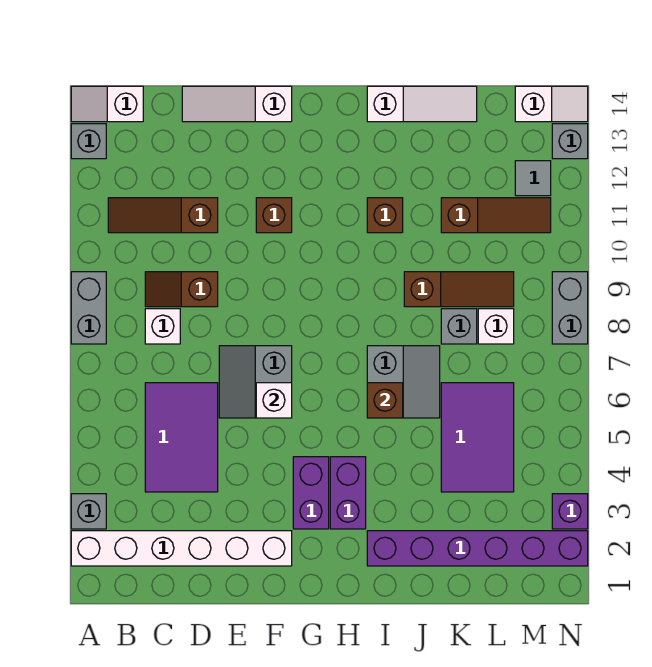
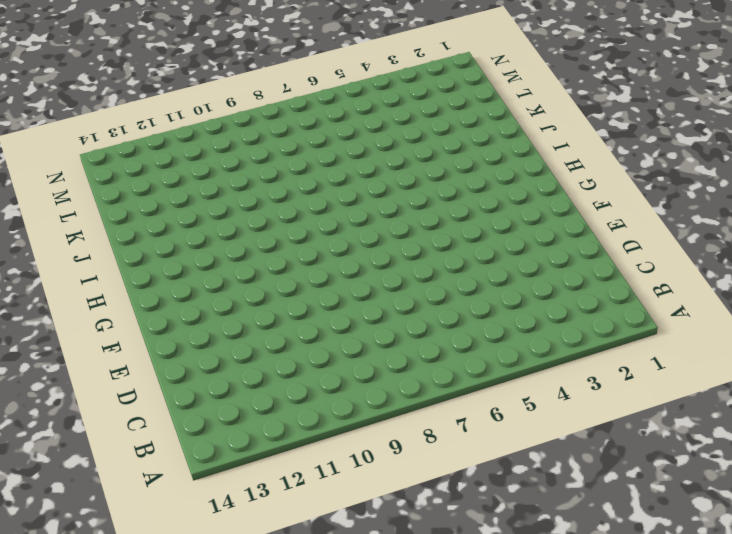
none -> white brick A2:F2 level 1
none -> grey brick A3 level 1
none -> grey brick A8:A9 level 1
none -> grey brick A13 level 1

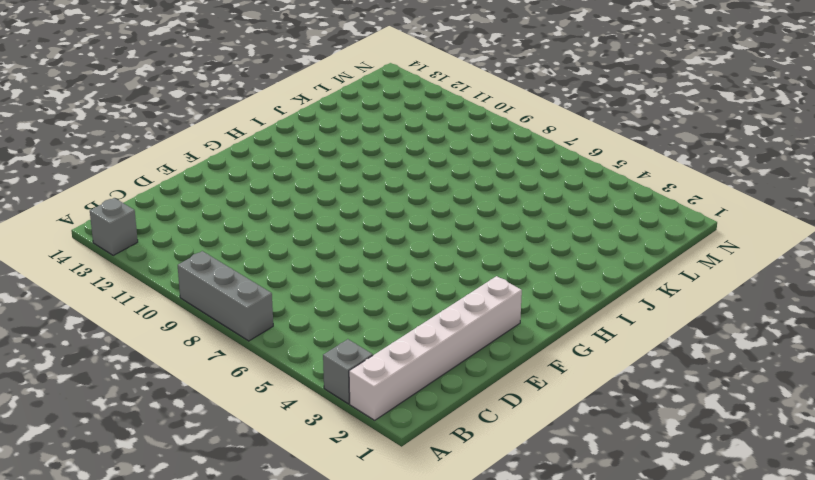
grey brick A7:A9 level 1 -> grey brick A8:A9 level 1
none -> white slope A14:B14 level 1 top B
none -> brown slope B11:D11 level 1 top D
none -> purple tile C4:D6 level 1
none -> white brick C8 level 1

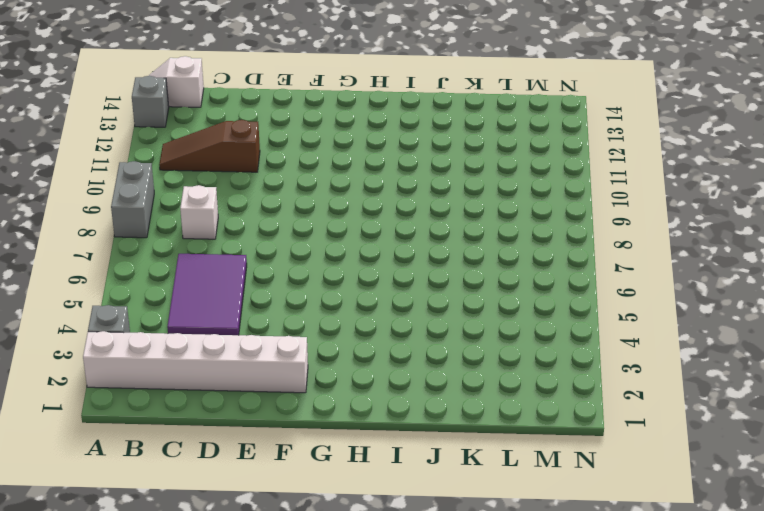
none -> brown slope C9:D9 level 1 top D
none -> white slope D14:F14 level 1 top F
none -> grey slope E6:F7 level 1 top F
none -> brown brick F11 level 1

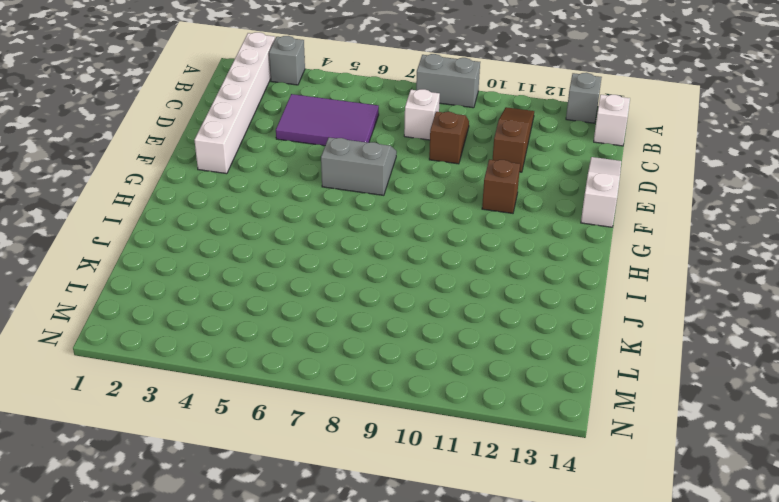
none -> purple brick G3:G4 level 1
none -> purple brick H3:H4 level 1
none -> purple brick I2:N2 level 1
none -> grey slope I6:J7 level 1 top I

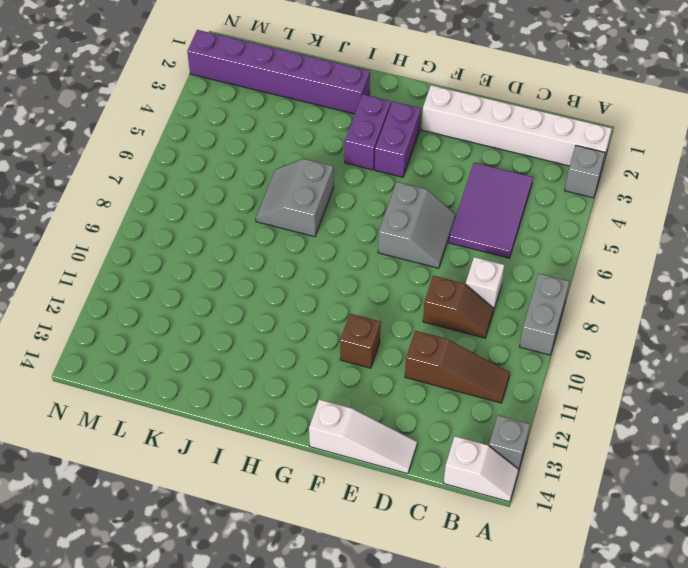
none -> brown brick I11 level 1
none -> white slope I14:K14 level 1 top I
none -> brown slope J9:L9 level 1 top J
none -> purple tile K4:L6 level 1

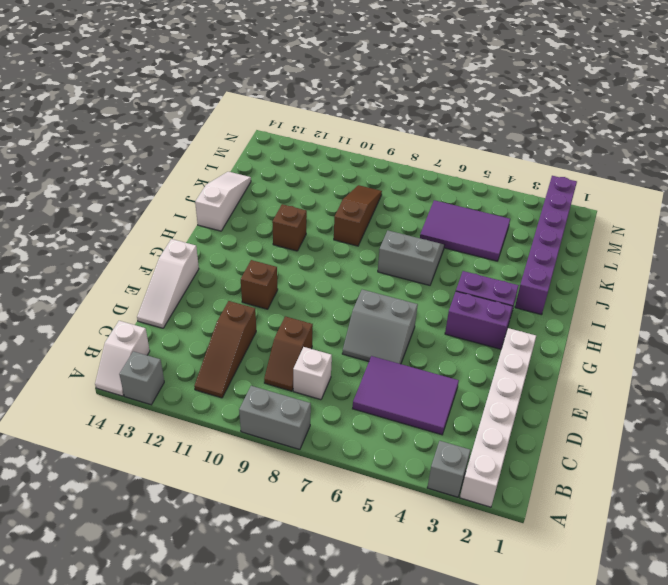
none -> grey brick K8 level 1
none -> brown slope K11:M11 level 1 top K
none -> white brick L8 level 1
none -> grey tile M12 level 1

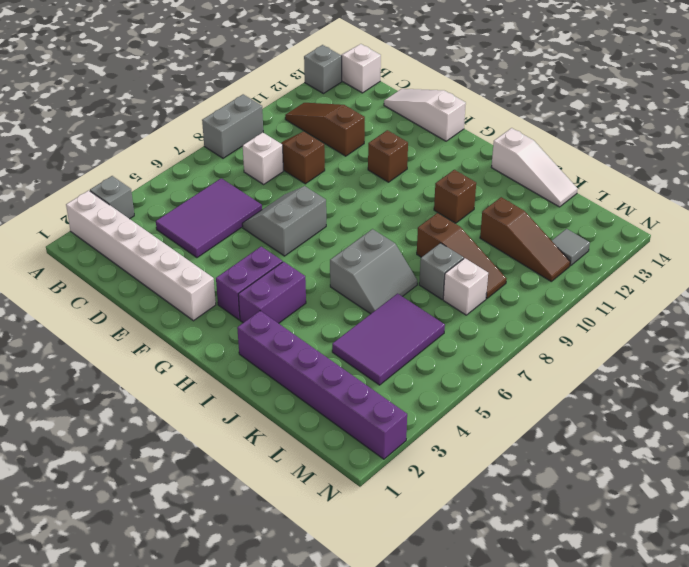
none -> white slope M14:N14 level 1 top M
none -> purple brick N3 level 1
none -> grey brick N8:N9 level 1
none -> grey brick N13 level 1

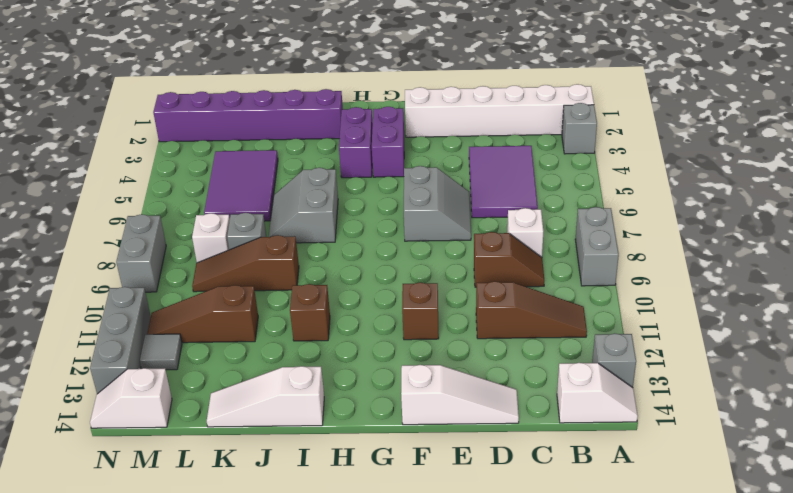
grey brick N11:N13 level 1 -> grey brick N13 level 1
none -> purple brick N3 level 1
none -> white brick F6 level 2
none -> brown brick I6 level 2

